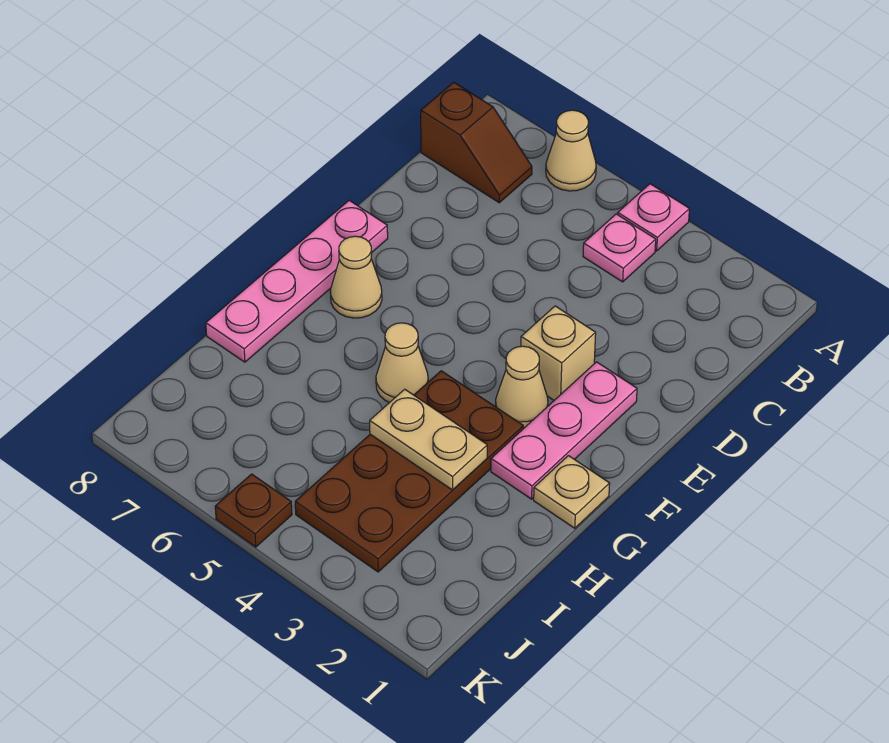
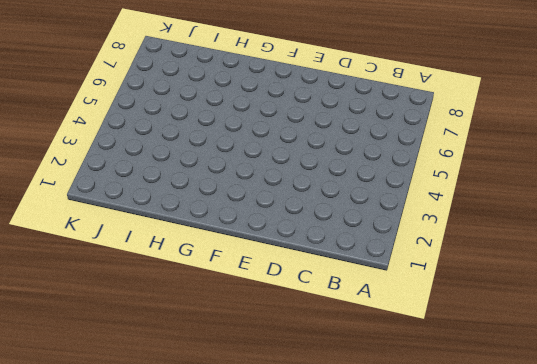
none -> pink plate A4 level 1
none -> tan cone A6 level 1
none -> pink plate B4 level 1

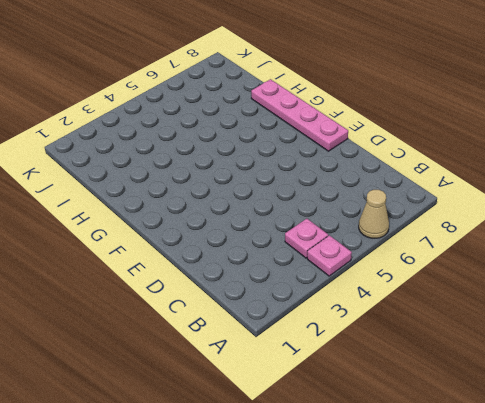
none -> brown slope B7:B8 level 1 top 8
none -> pink plate E2:G2 level 1
none -> tan brick E3 level 1

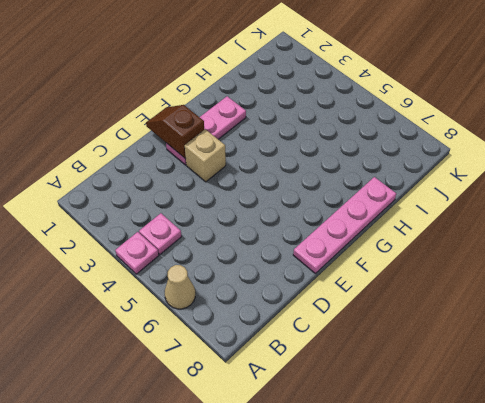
brown slope E1:E2 level 2 top 2 -> brown slope B7:B8 level 1 top 8
none -> tan cone F3 level 1
none -> tan cone F7 level 1
none -> tan plate G1 level 1

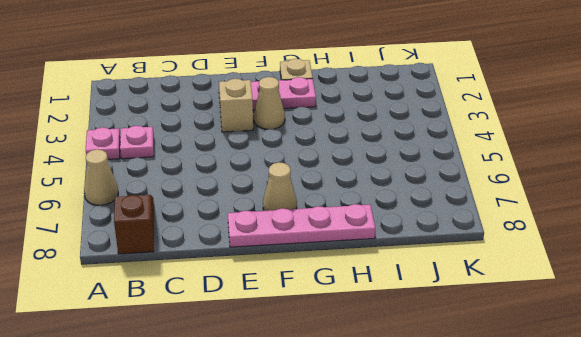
none -> brown plate G3:J4 level 1
none -> tan cone G5 level 1
none -> brown plate K5 level 1

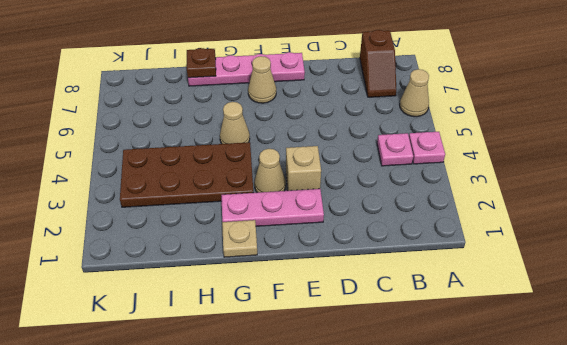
brown plate H8 level 2 -> brown plate K5 level 1
none -> tan plate H3:H4 level 2

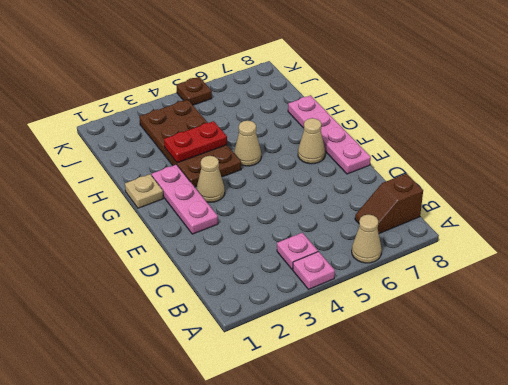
red plate H3:H4 level 2 -> tan plate H3:H4 level 2
none -> tan brick E3 level 1

